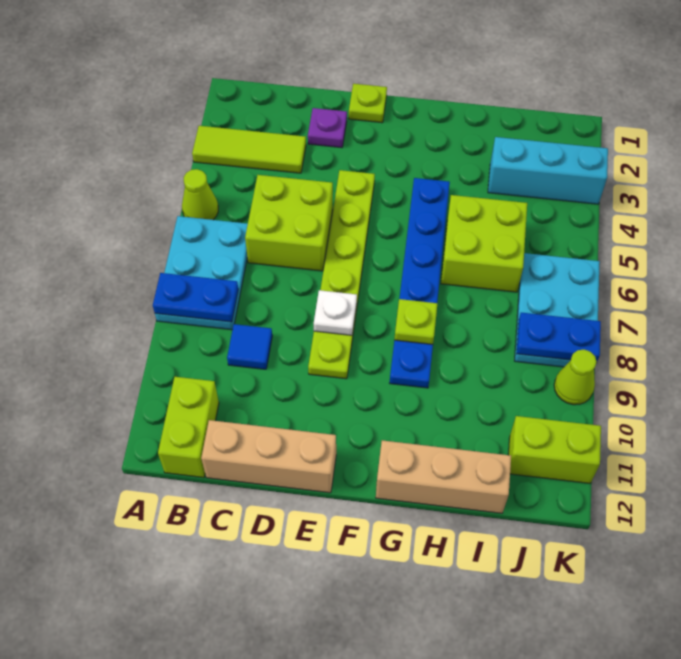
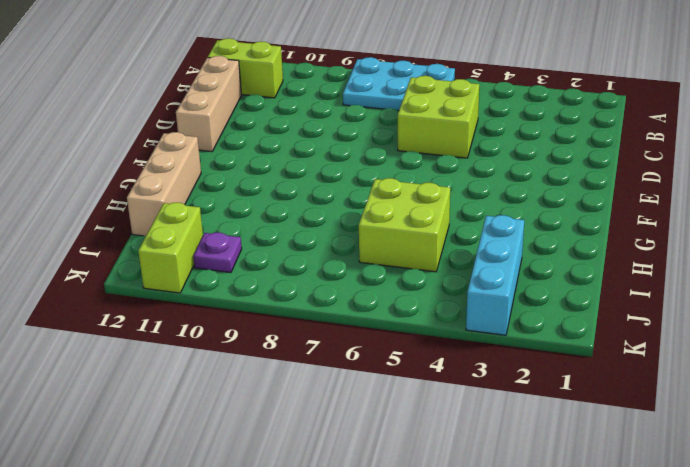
purple plate J10 level 1 -> purple plate D2 level 1
none -> lime tile A3:C3 level 1
none -> lime cone A5 level 1
none -> blue tile C9 level 1

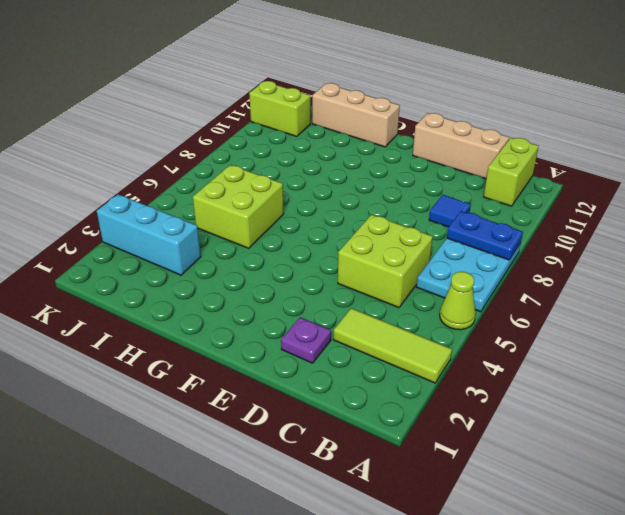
none -> lime plate E1 level 1
none -> lime plate E4:E9 level 1
none -> blue plate G4:G9 level 1

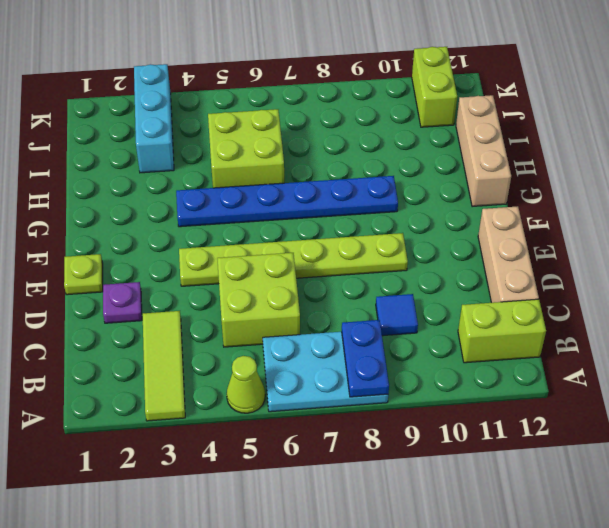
none -> cyan plate J6:K8 level 1
none -> lime cone K9 level 1
none -> white plate E8 level 2

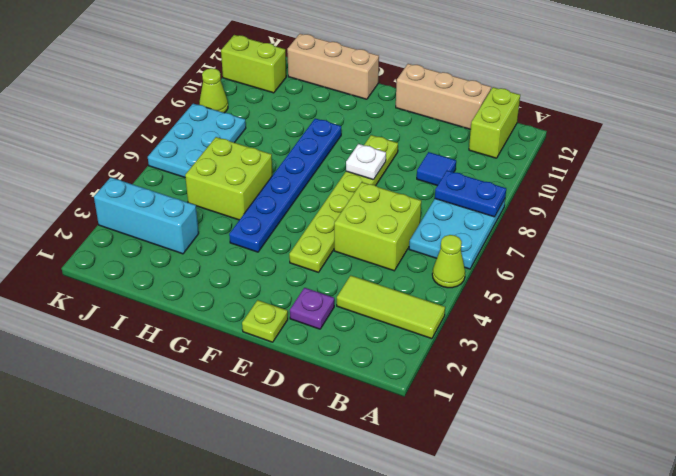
none -> lime plate G8 level 2
none -> blue plate J8:K8 level 2

